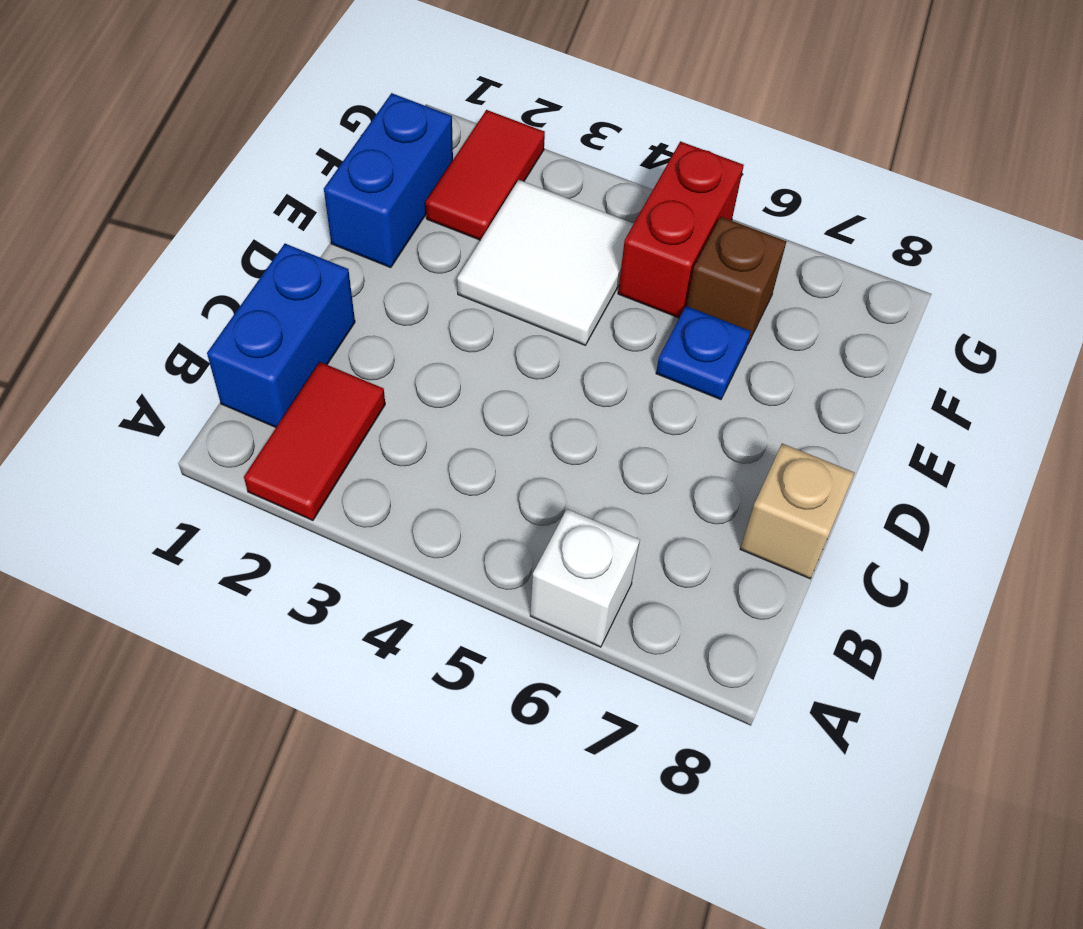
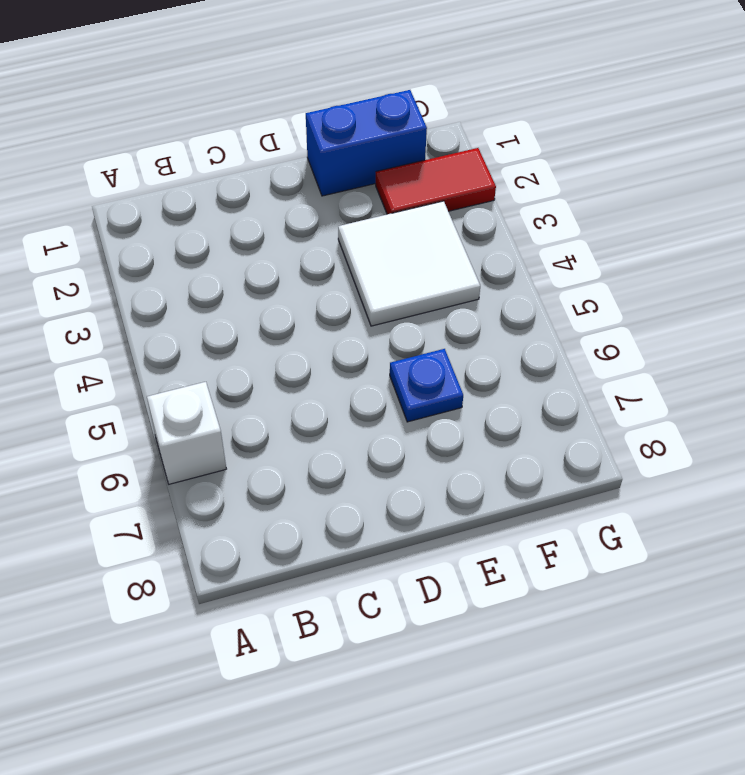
none -> red tile A2:B2 level 1
none -> blue brick B1:C1 level 1

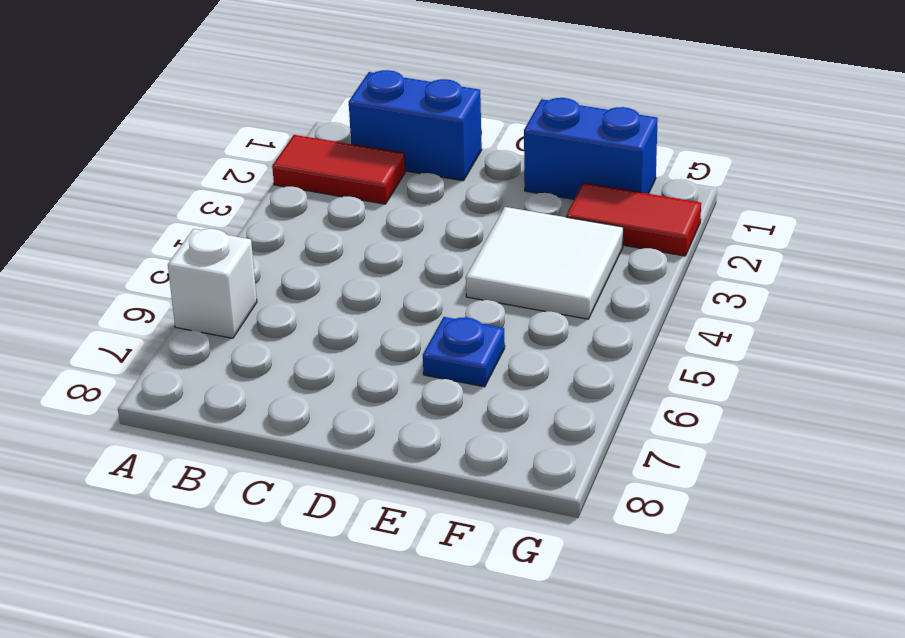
none -> tan brick C8 level 1
none -> red brick F5:G5 level 1

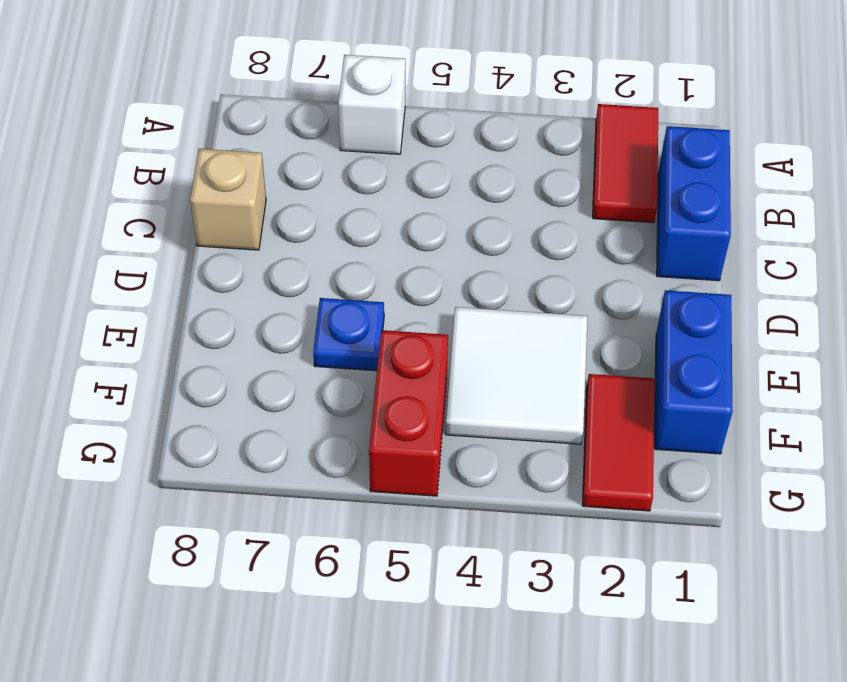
none -> brown brick F6 level 1

